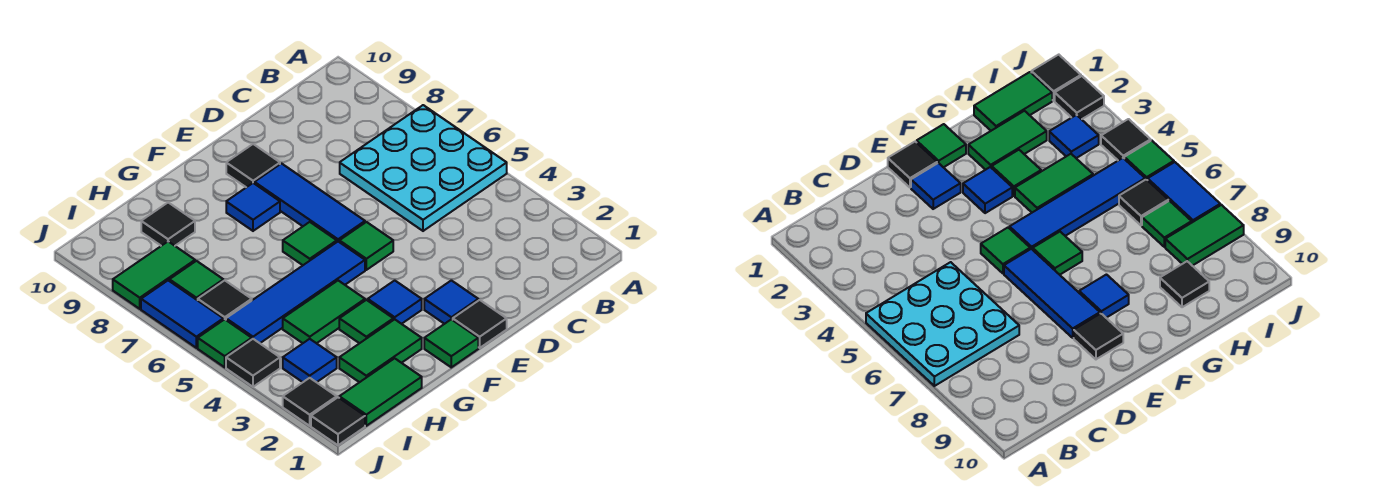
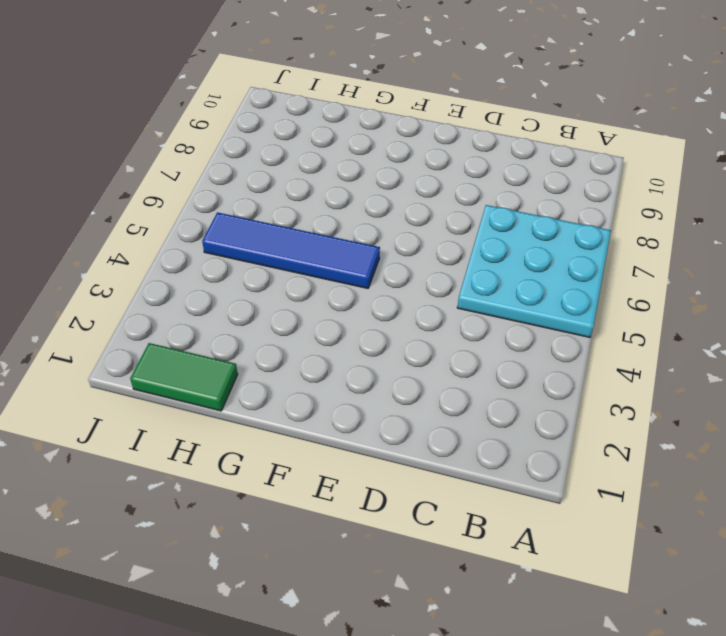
none -> black tile E1 level 1
none -> blue tile E2 level 1
none -> green tile E5 level 1

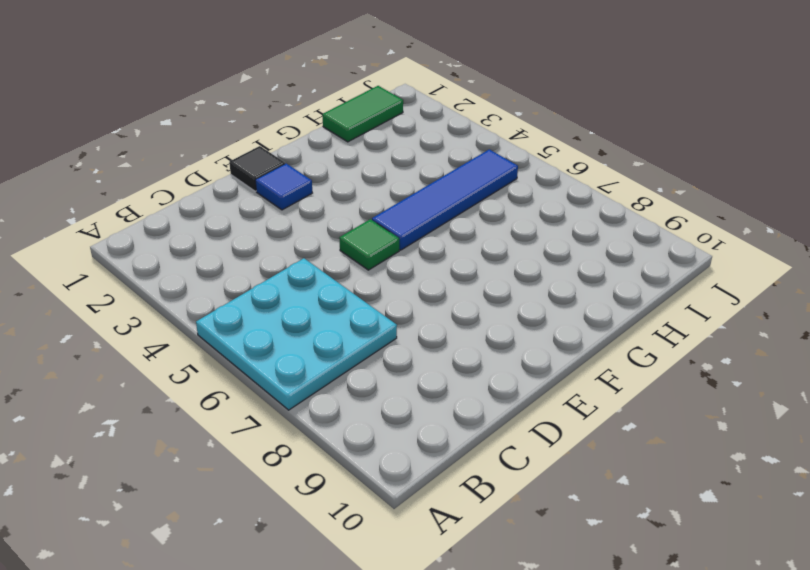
none -> blue tile E6:E8 level 1
none -> black tile E9 level 1
none -> green tile F1 level 1

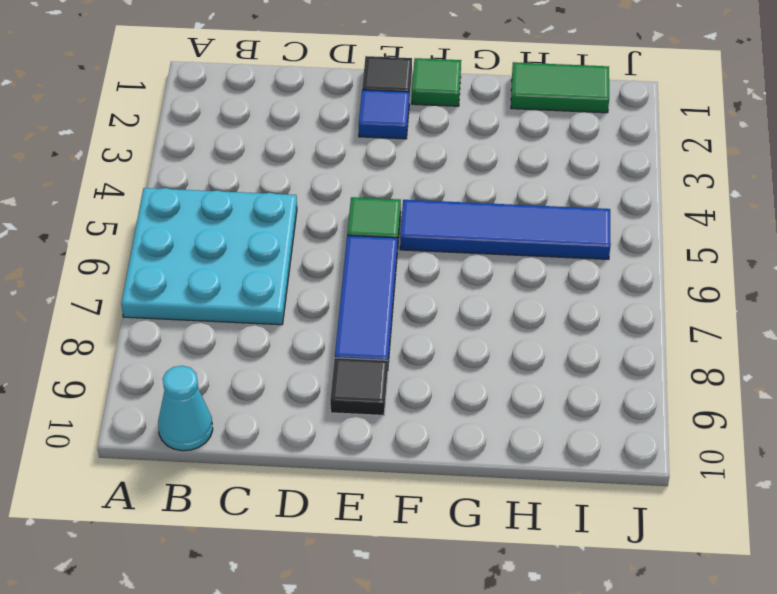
cyan cone B10 level 1 -> none
none -> blue tile F3 level 1
none -> green tile F6 level 1
none -> blue tile F8 level 1

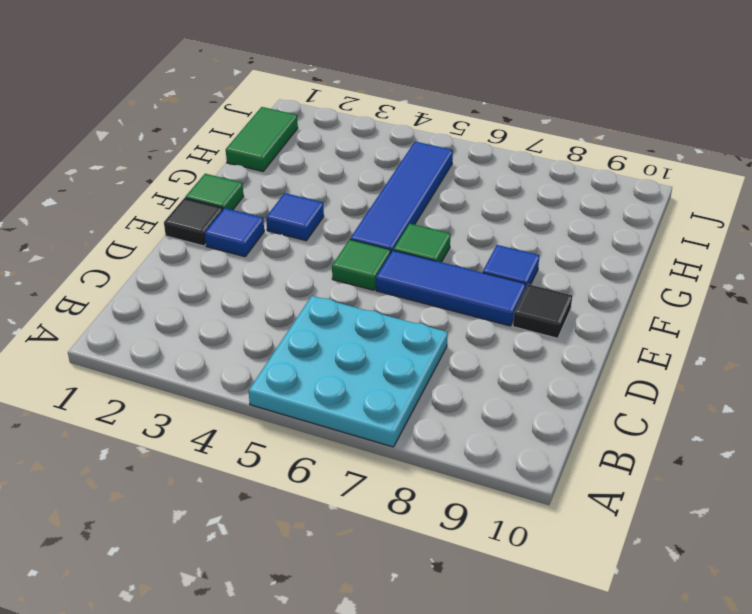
none -> green tile G2:H2 level 1
none -> green tile G3 level 1
none -> green tile G4:H4 level 1

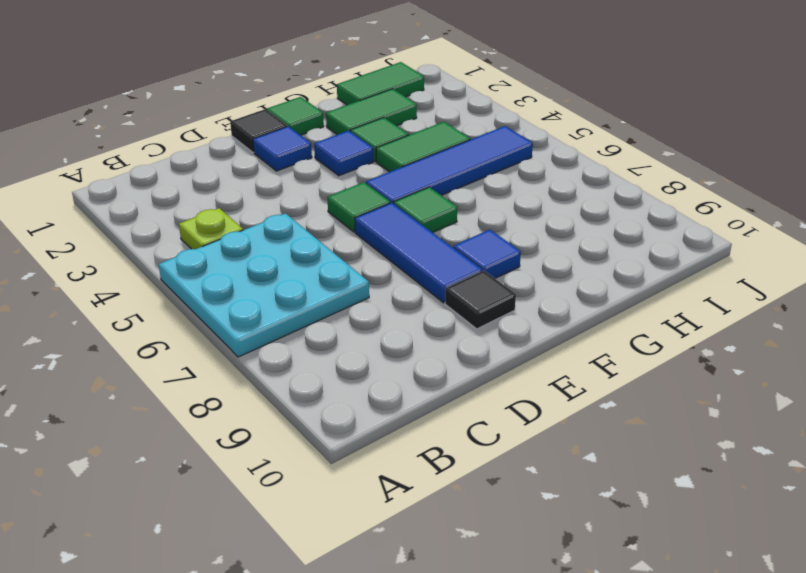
lime plate B4 level 1 -> none
none -> black tile H9 level 1
none -> blue tile I3 level 1
none -> black tile I6 level 1

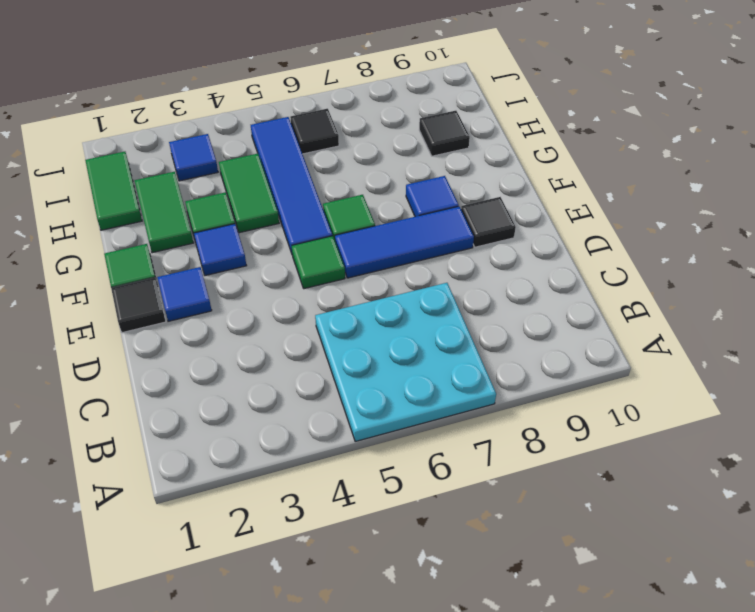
none -> green tile I7 level 1
none -> green tile I8:J8 level 1
none -> black tile J1 level 1

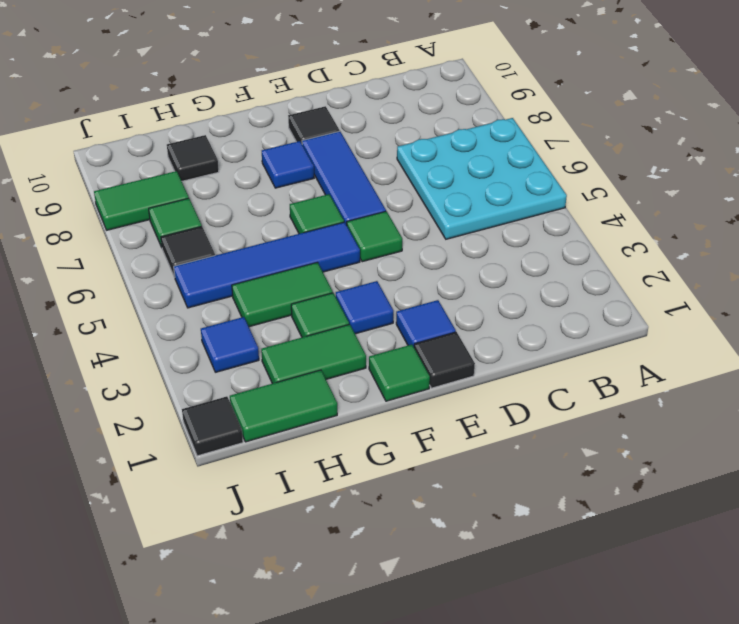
none -> black tile J2 level 1
none -> black tile J4 level 1
none -> green tile J5 level 1

